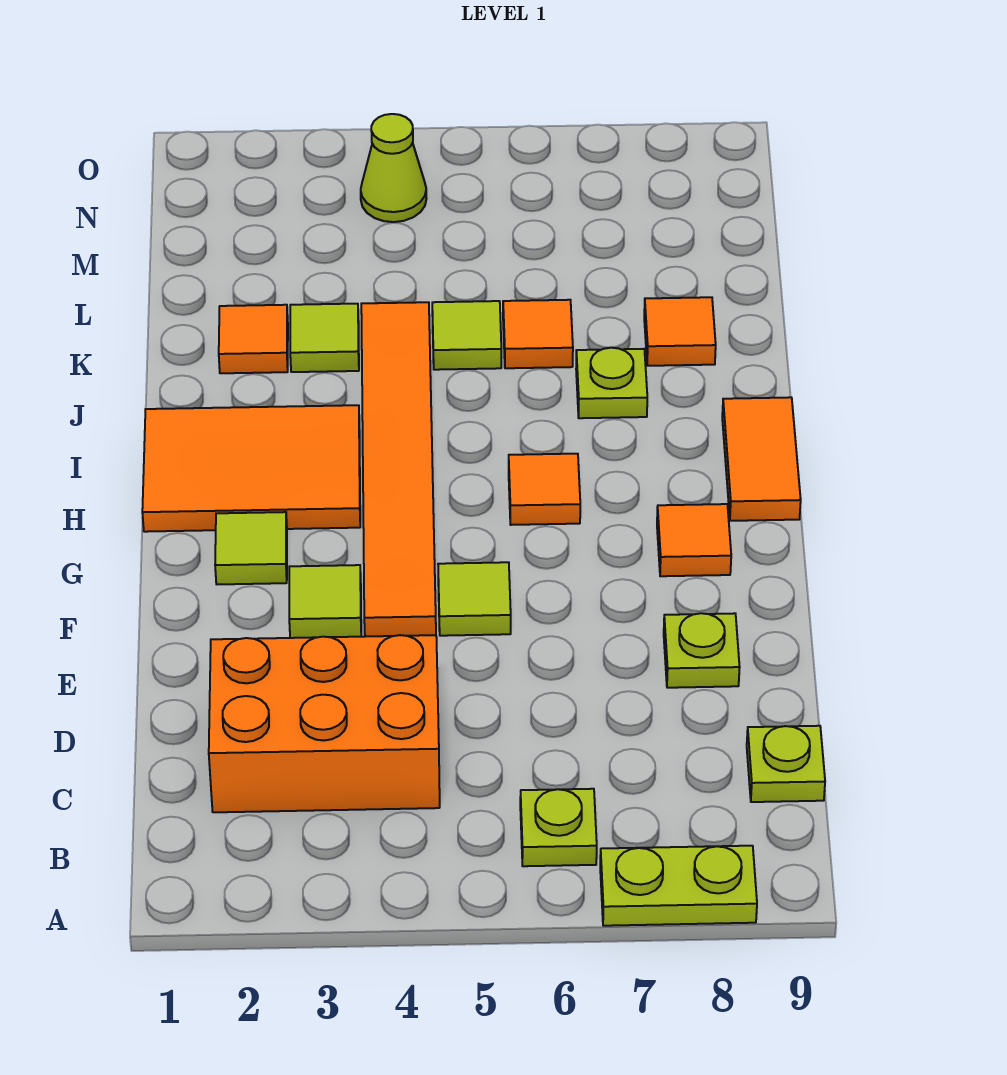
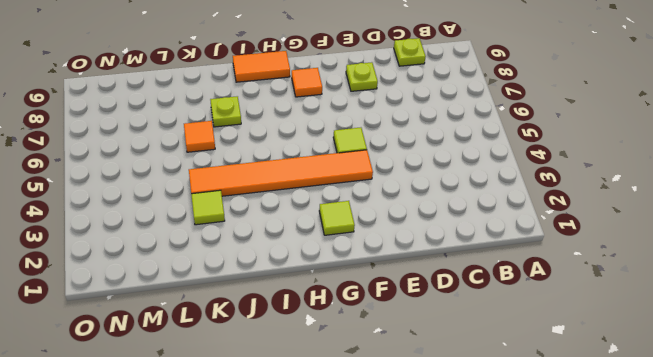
none -> lime plate A7:A8 level 1
none -> lime plate B6 level 1
none -> orange brick C2:D4 level 1

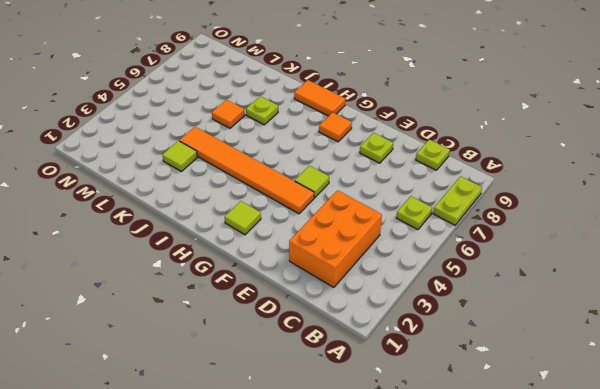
none -> lime tile F3 level 1
none -> orange tile H1:I3 level 1
none -> orange tile H6 level 1

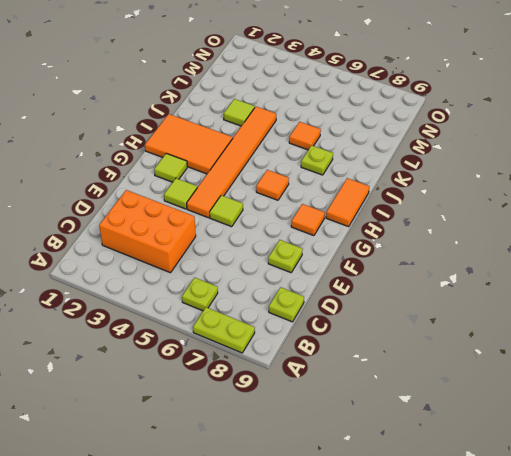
none -> orange tile K2 level 1
none -> lime tile K5 level 1
none -> orange tile K8 level 1

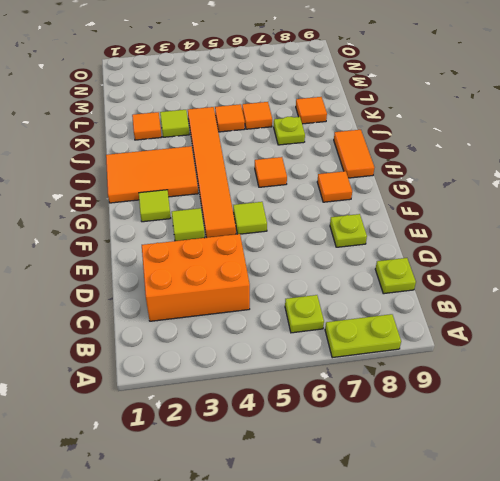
orange tile K5 level 1 -> lime tile K5 level 1
none -> lime cone N4 level 1

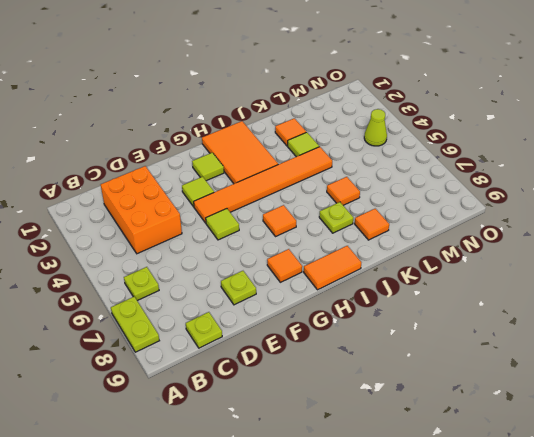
none -> lime tile K5 level 1

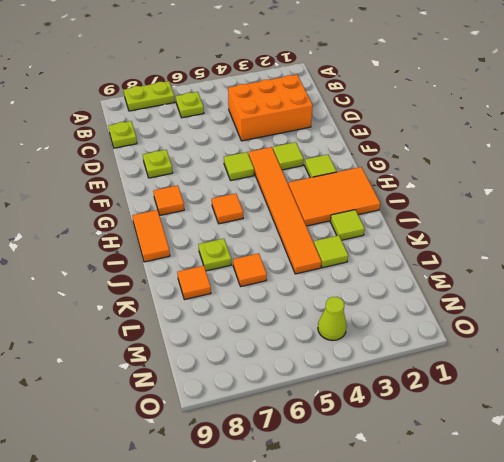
lime tile J2 level 1 -> lime tile K5 level 1
none -> orange tile K2 level 1

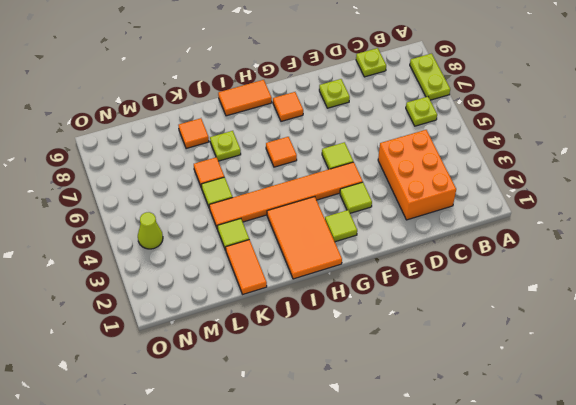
orange tile K1:K2 level 1 -> orange tile K2 level 1

